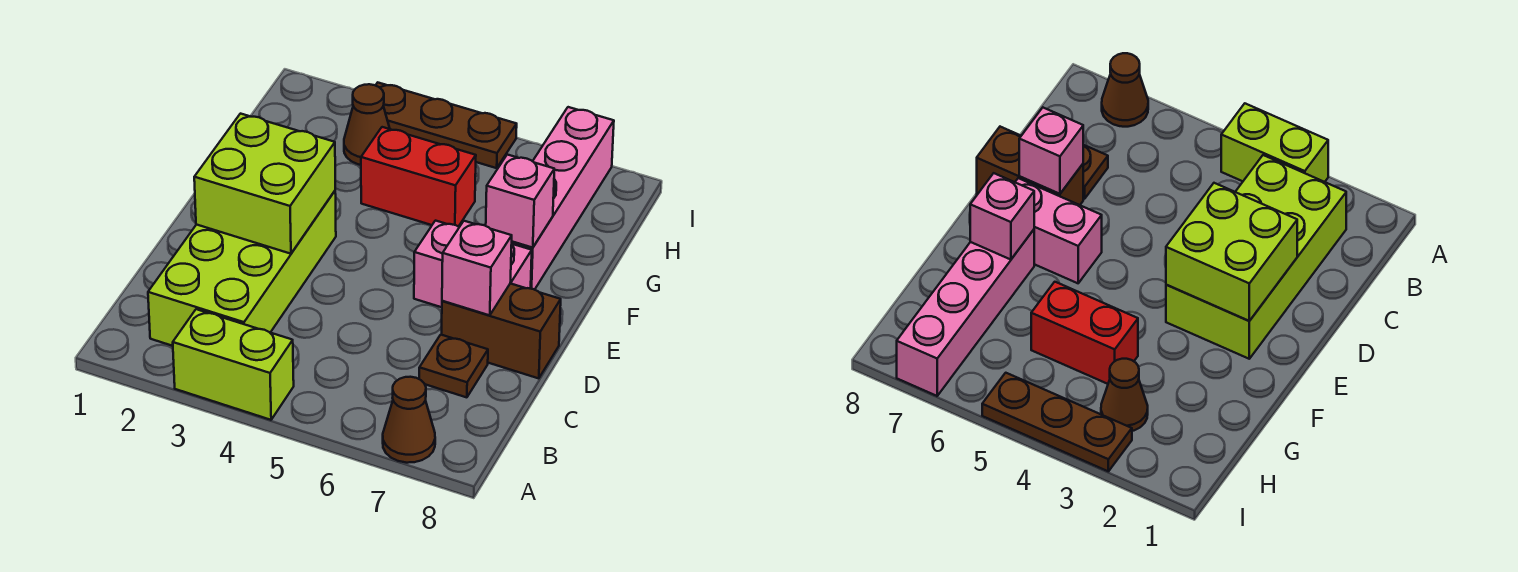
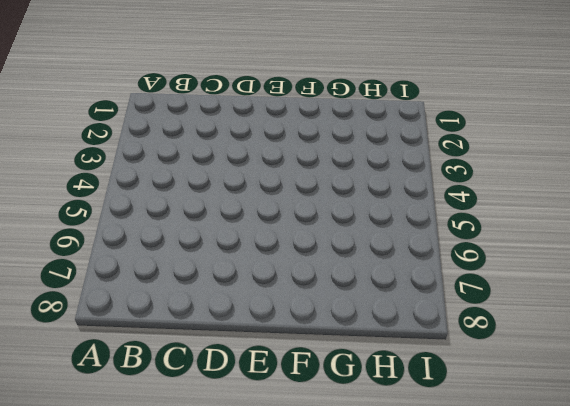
none -> lime brick A3:A4 level 1
none -> brown cone A7 level 1
none -> lime brick B2:E3 level 1

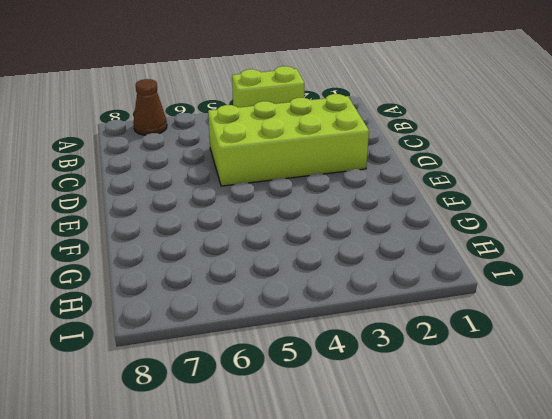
lime brick C2:D5 level 1 -> lime brick B2:E3 level 1
none -> brown plate C7 level 1
none -> brown brick D7:D8 level 1
none -> pink brick E6:E7 level 1

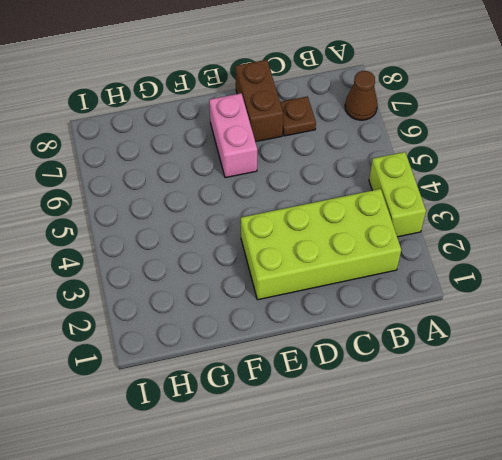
none -> pink brick F7:I7 level 1
none -> red brick G4:G5 level 1
none -> brown cone H3 level 1

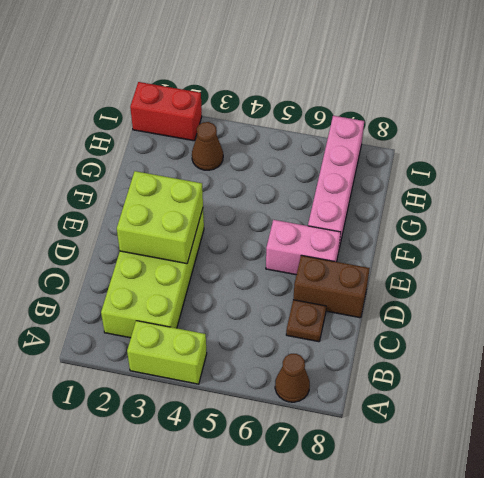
red brick I1:I2 level 1 -> red brick G4:G5 level 1
none -> brown plate I3:I5 level 1
none -> pink brick D7 level 2
none -> pink brick F7 level 2

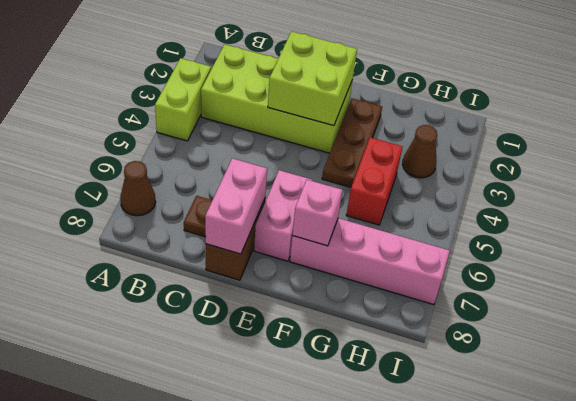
pink brick D7:D8 level 2 -> pink brick D7 level 2
brown plate F2:F4 level 1 -> brown plate I3:I5 level 1

